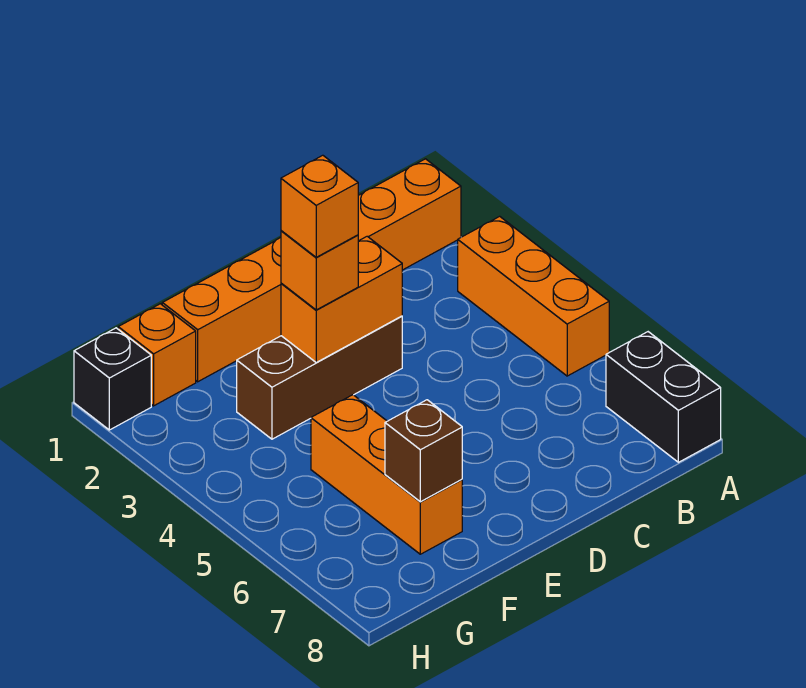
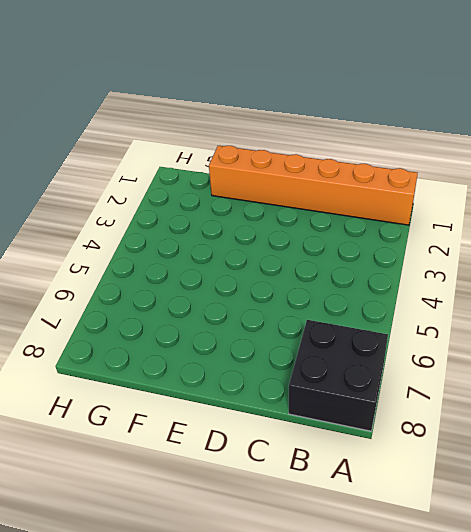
black brick A7:B8 level 1 -> black brick A7:A8 level 1
none -> orange brick A3:A5 level 1
none -> brown brick D3:F3 level 1

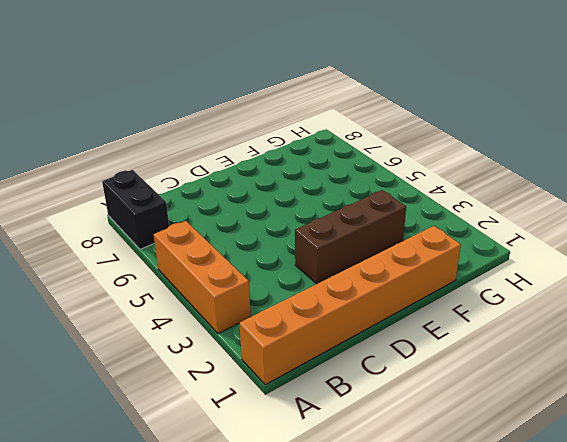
none -> orange brick F5:F7 level 1
none -> orange brick G1 level 1

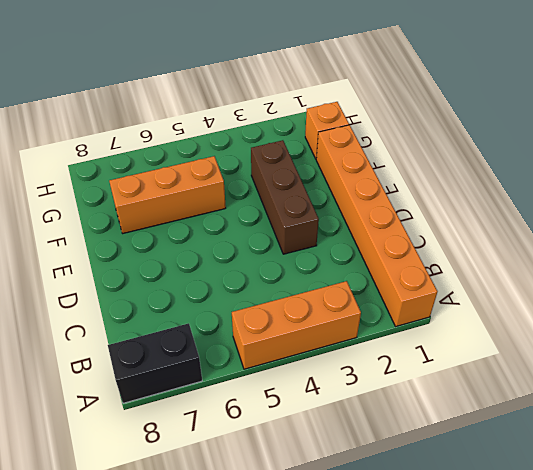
none -> black brick H1 level 1
none -> orange brick D3:E3 level 2

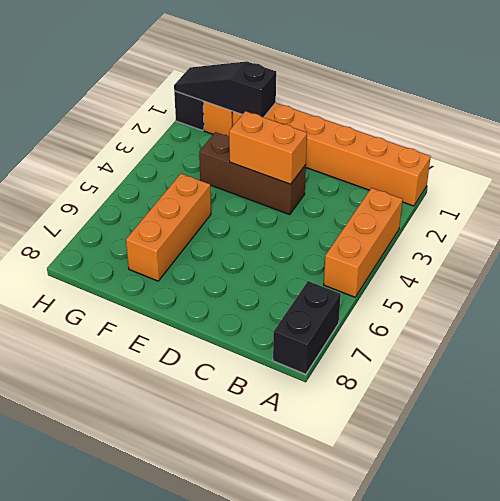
black slope F1:H1 level 2 top F -> none
none -> brown brick F7 level 2
none -> orange brick E3 level 3

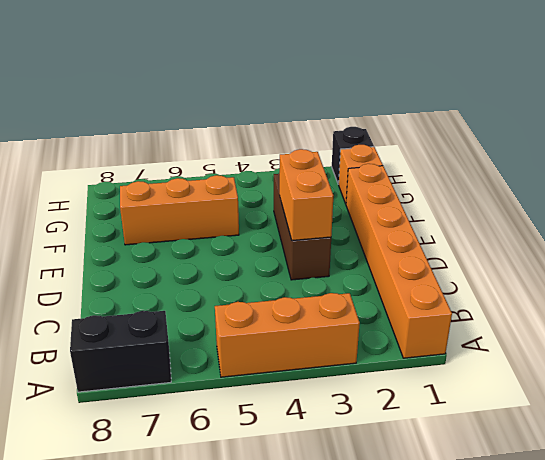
none -> brown brick F7 level 2
none -> orange brick E3 level 3

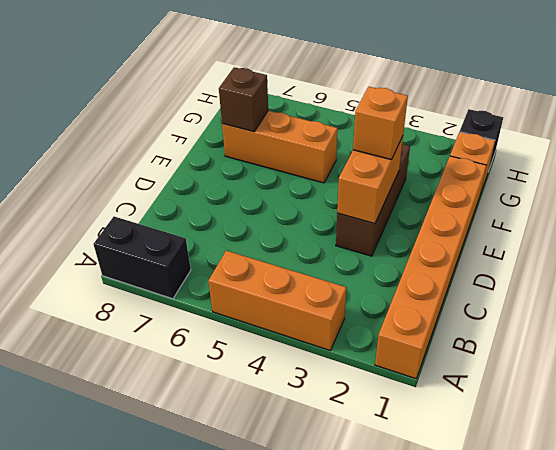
none -> orange brick E3 level 4

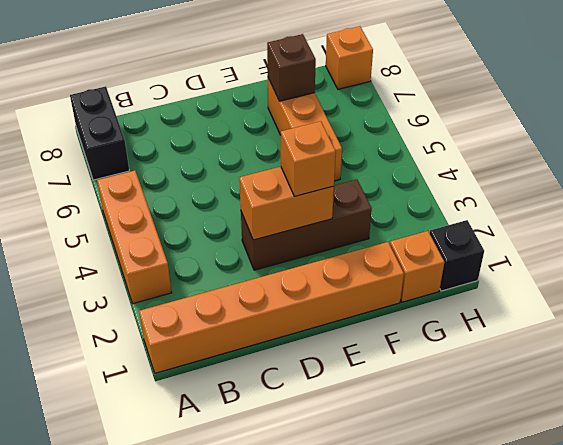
orange brick H8 level 1 -> orange brick E3 level 4

